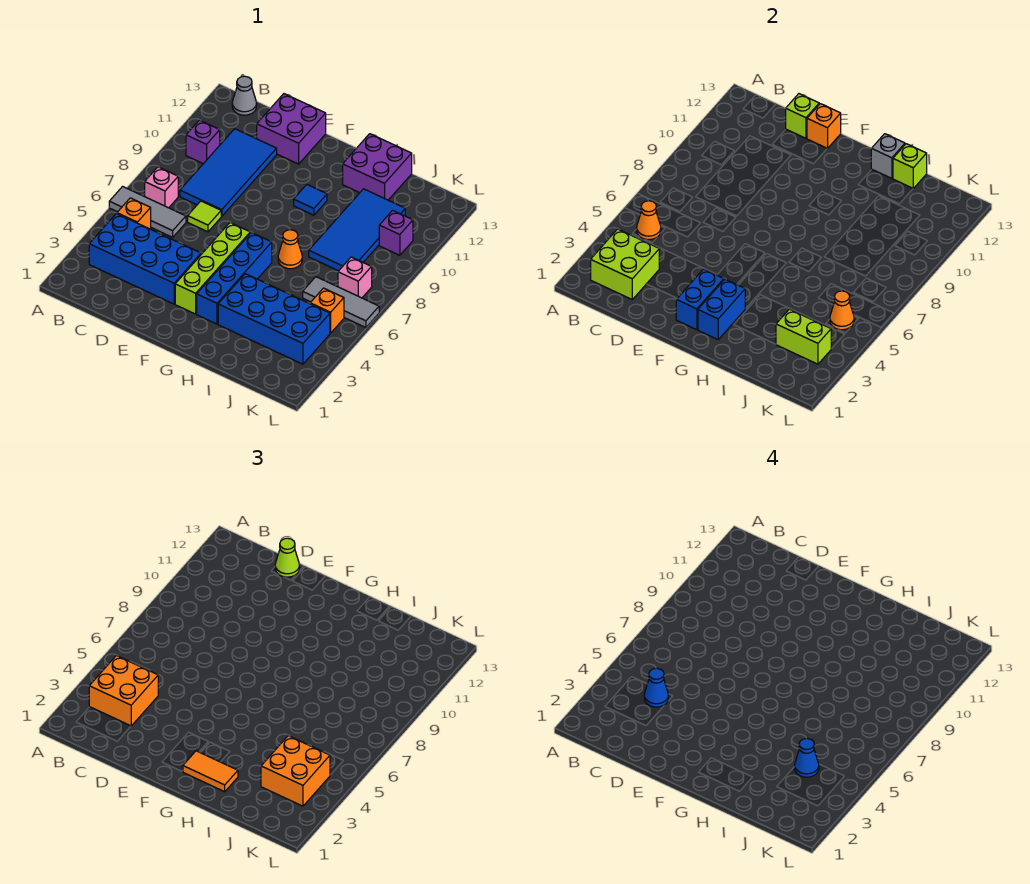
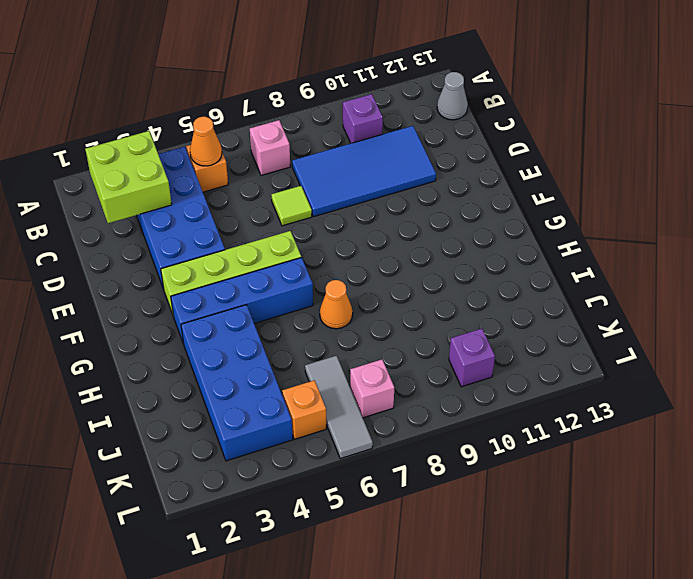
none -> grey tile A6:C6 level 1
none -> purple brick D12:E13 level 1
none -> blue tile G10 level 1
none -> purple brick H12:I13 level 1

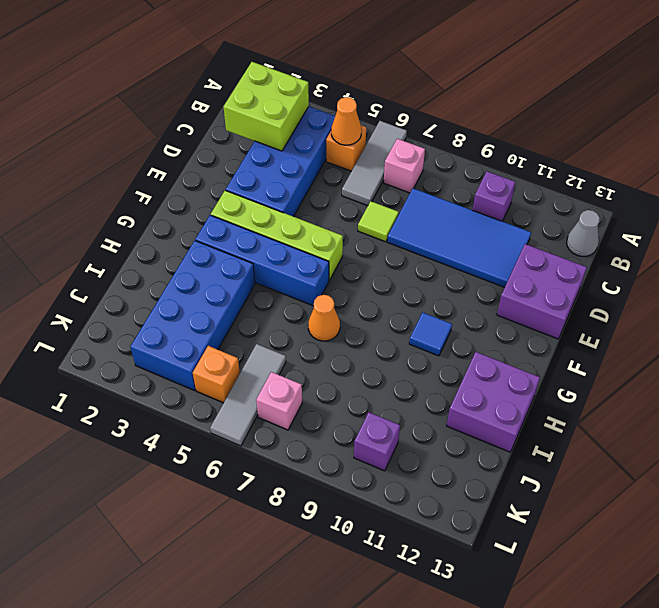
none -> blue tile I8:J11 level 1
none -> lime brick D13 level 2
none -> orange brick E13 level 2
none -> blue brick F2:F3 level 2

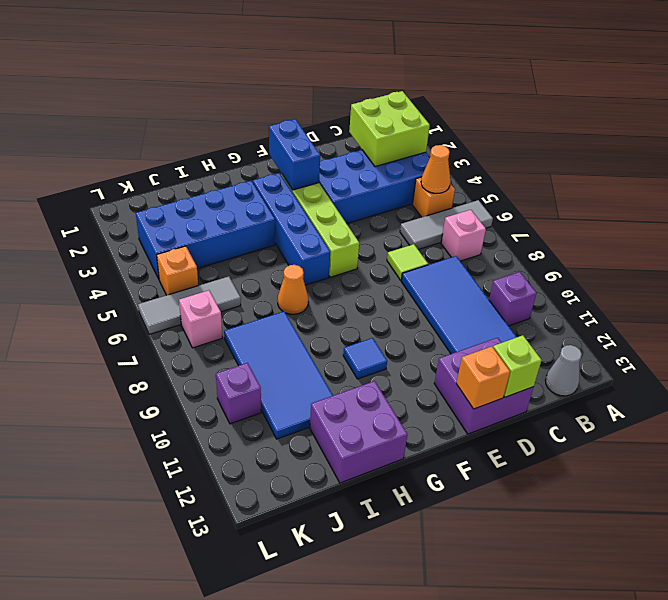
none -> blue brick G2:G3 level 2
none -> grey brick H13 level 2
none -> lime brick I13 level 2
none -> lime brick J3:K3 level 2

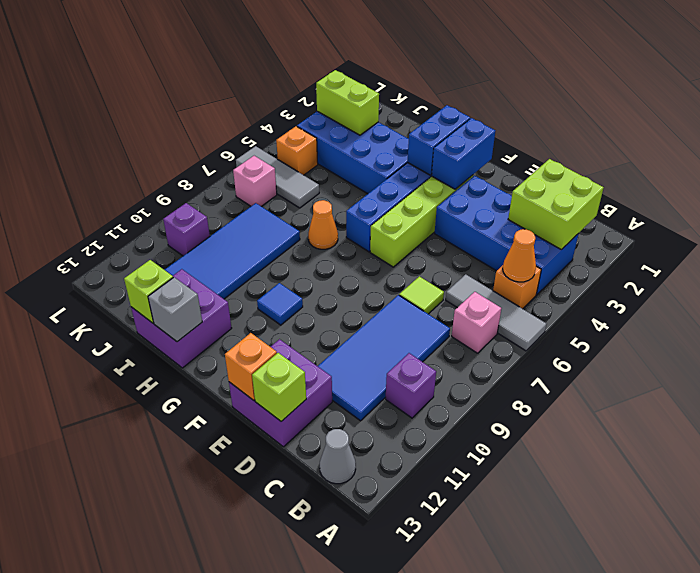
none -> orange cone K5 level 2
none -> orange brick B3:C4 level 3
none -> lime cone D13 level 3
none -> orange tile G2:H2 level 3

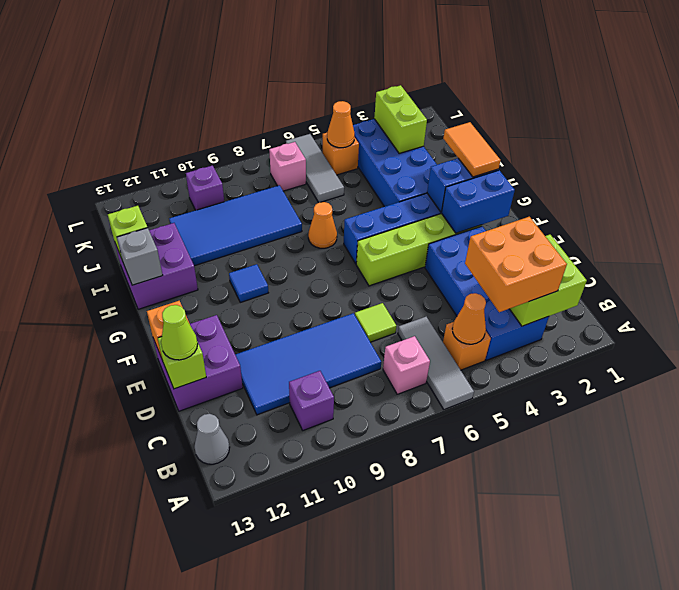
none -> orange brick J3:K4 level 3
none -> blue cone C4 level 4
none -> blue cone J4 level 4

